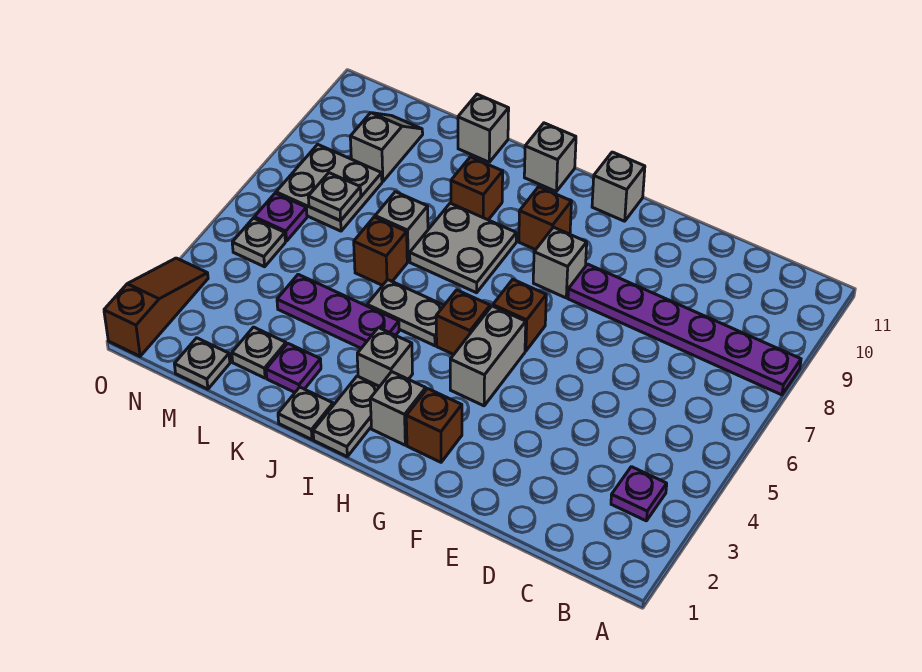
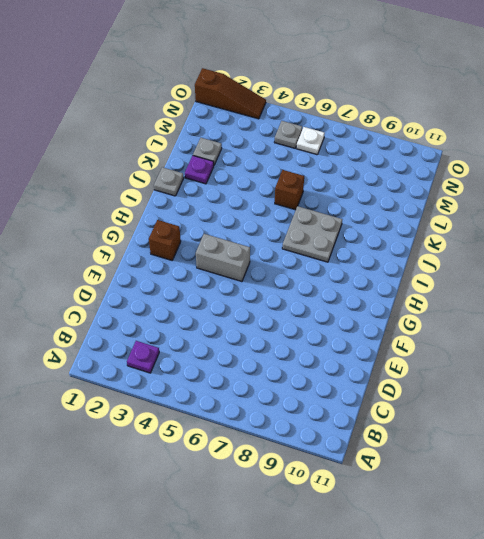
white plate N6 level 1 -> purple plate N6 level 1
none -> purple plate A8:F8 level 1
none -> brown brick G6 level 1
none -> grey brick G8 level 1
none -> grey brick G11 level 1

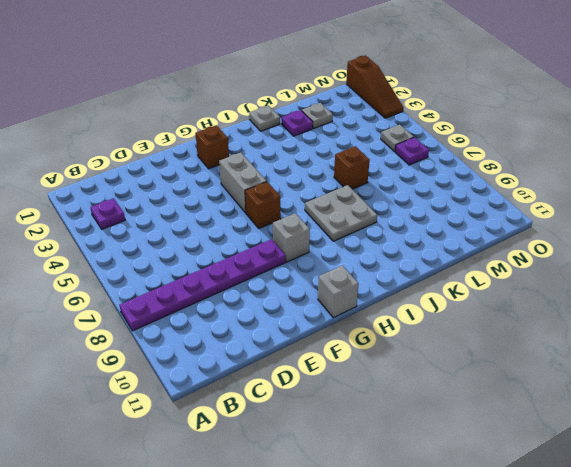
none -> grey brick H2 level 1
none -> brown brick H5 level 1
none -> brown brick H9 level 1
none -> grey plate I1:I2 level 1

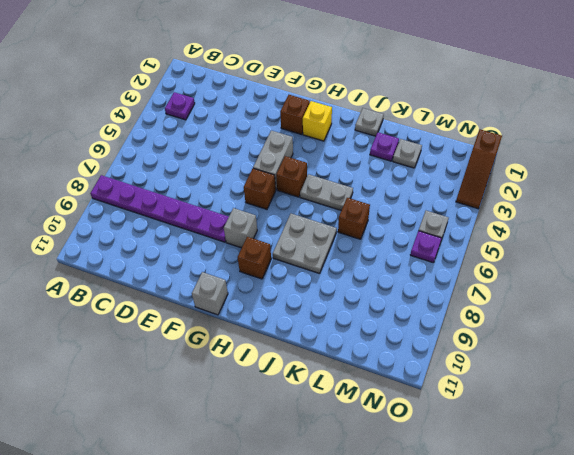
yellow brick H2 level 1 -> grey brick H2 level 1
none -> grey plate I1:I2 level 1
none -> grey brick I3 level 1
none -> grey brick I11 level 1
none -> purple plate J4:L4 level 1

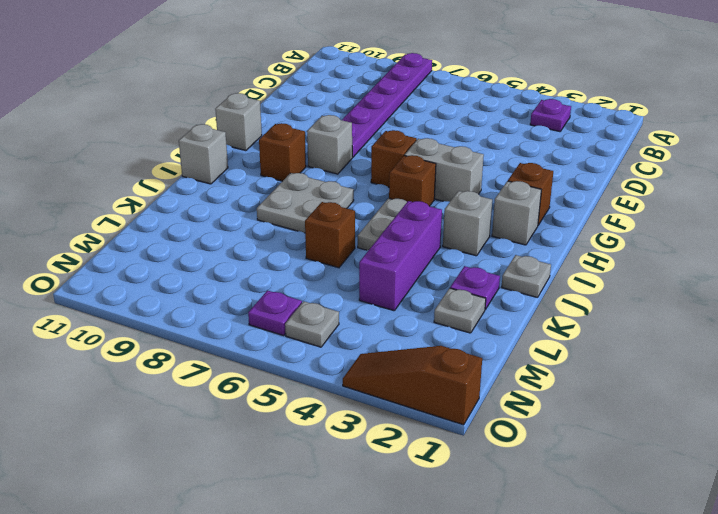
purple brick J4:L4 level 1 -> purple plate J4:L4 level 1
none -> grey plate I1:I2 level 1
none -> brown brick J9 level 1
none -> grey brick K7 level 1
none -> grey brick K11 level 1

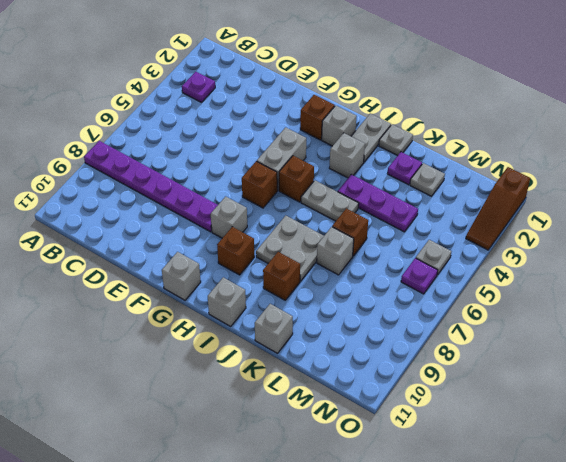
none -> grey plate M1 level 1
none -> grey plate M7:N8 level 1
none -> grey slope M9:M10 level 1 top 9
none -> grey plate M7 level 2

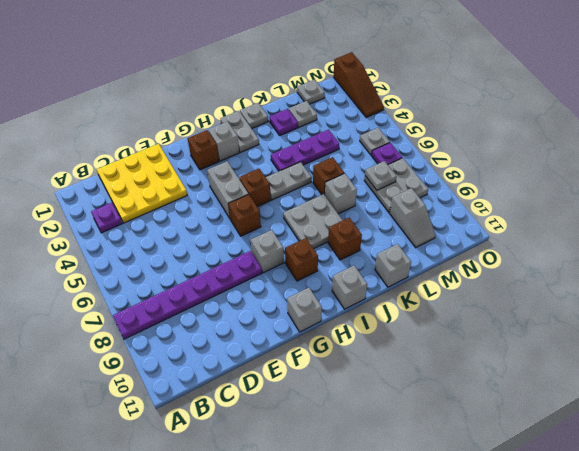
yellow plate C1:E3 level 1 -> none
none -> grey brick I3 level 1

